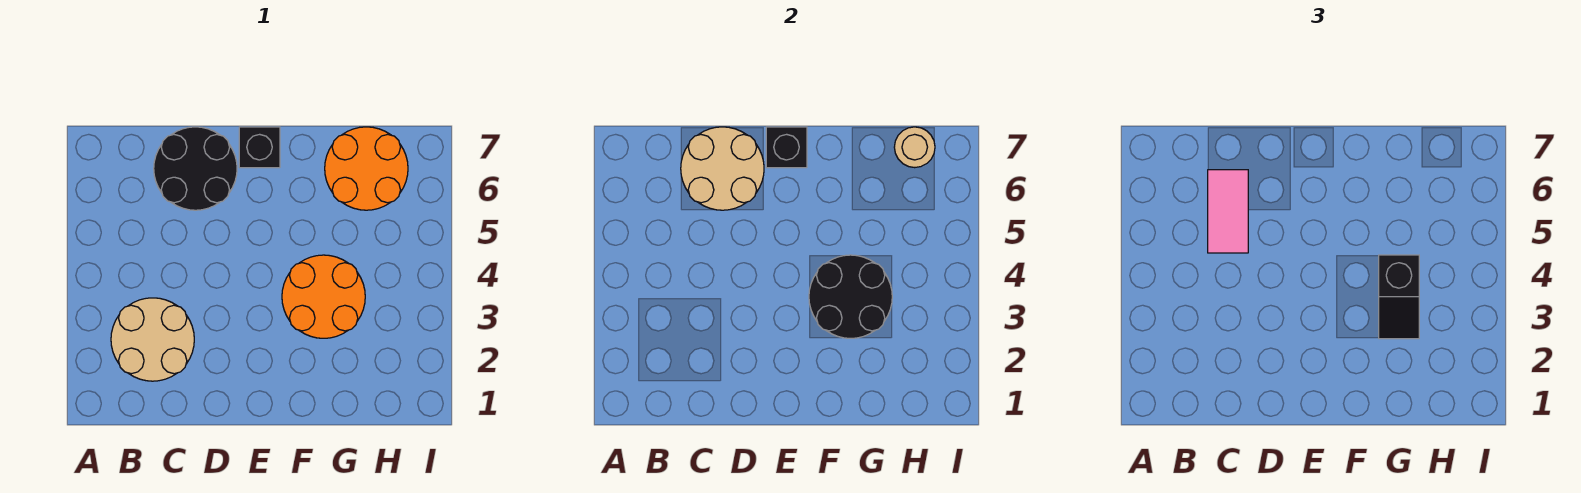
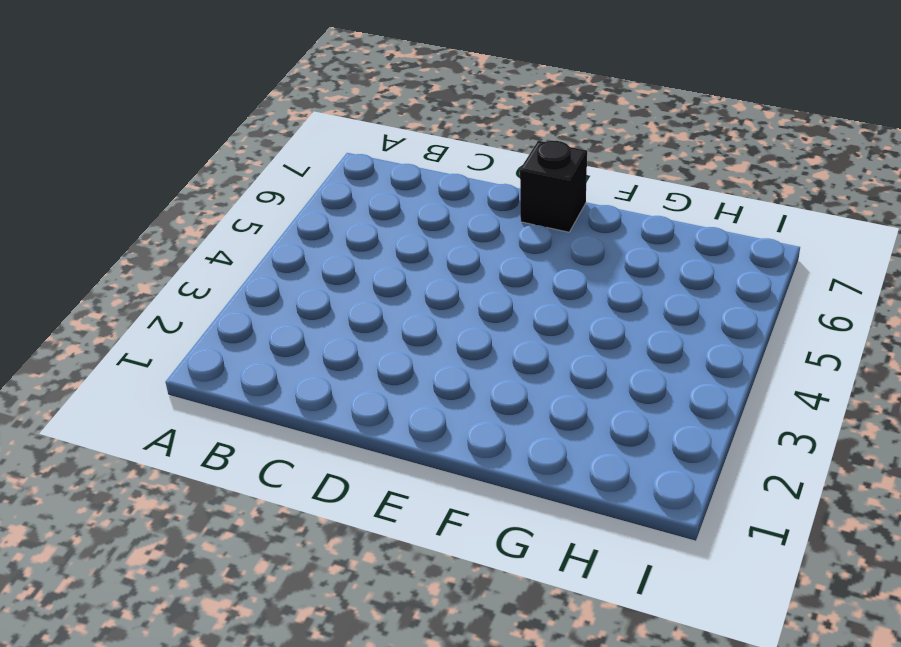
none -> tan round brick B2:C3 level 1
none -> black round brick C6:D7 level 1

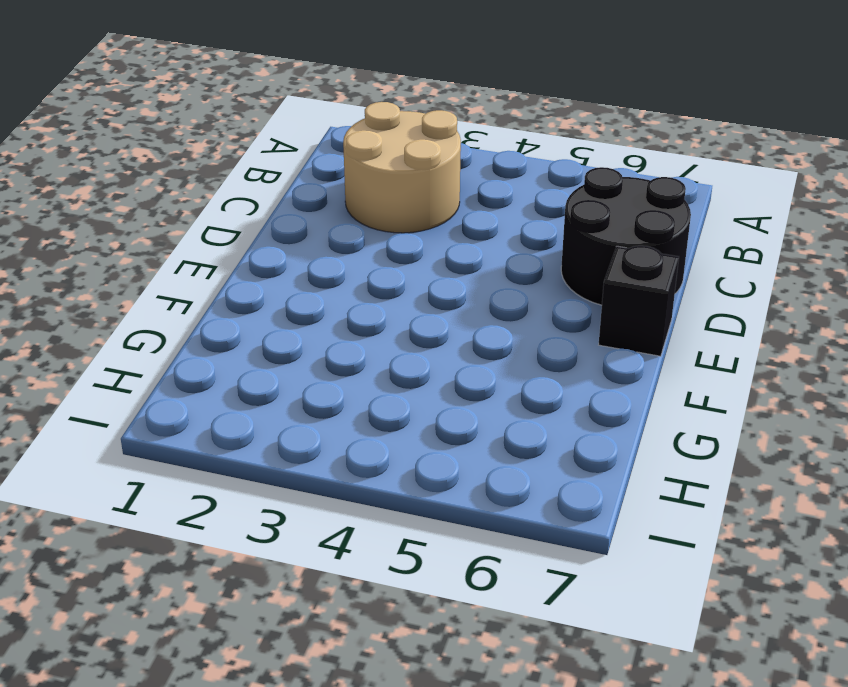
none -> orange round brick F3:G4 level 1
none -> orange round brick G6:H7 level 1

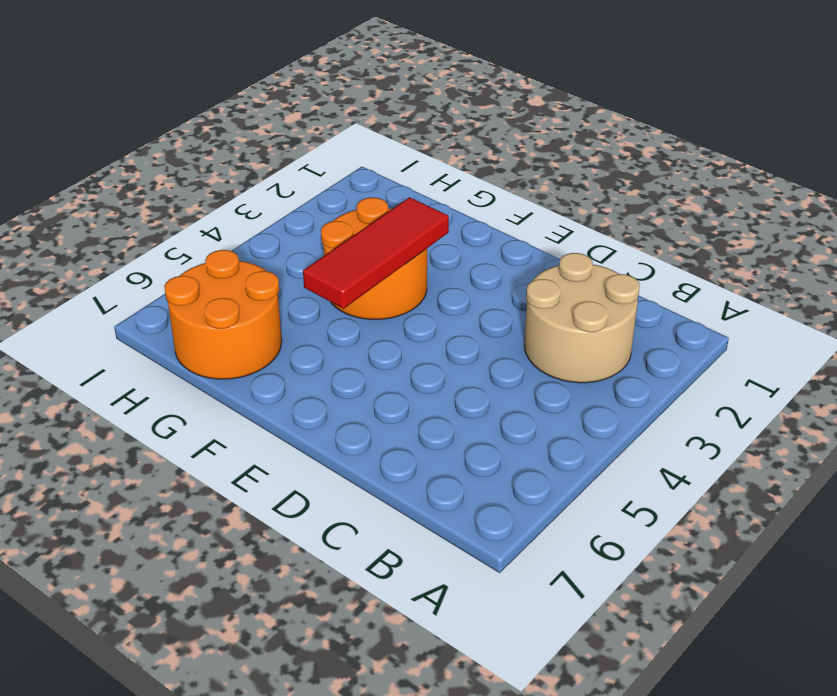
red tile F3:F5 level 2 -> black round brick F3:G4 level 2
none -> black round brick C6:D7 level 1
none -> black brick E7 level 1

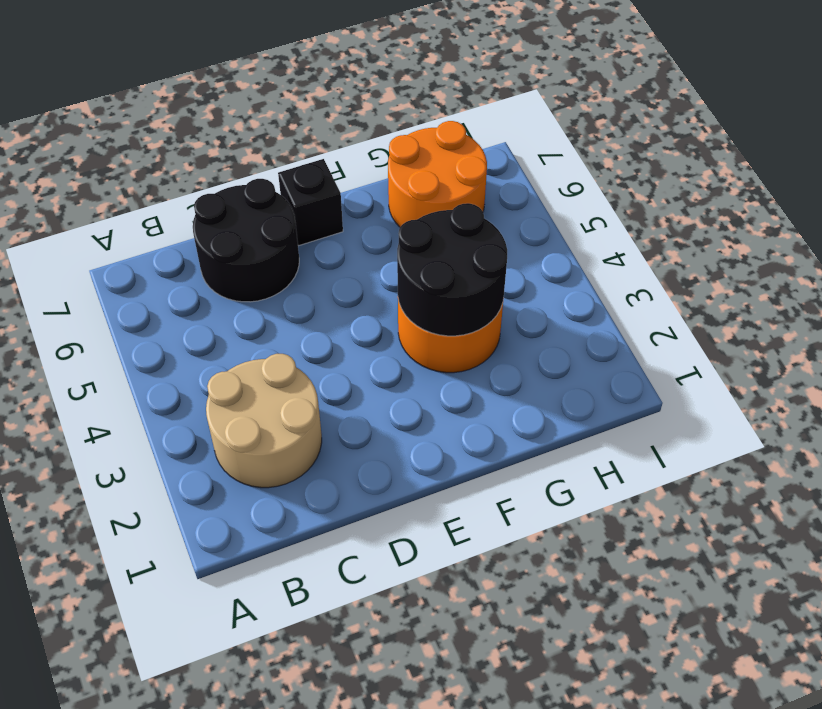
none -> tan round brick C6:D7 level 2
none -> black brick E7 level 2

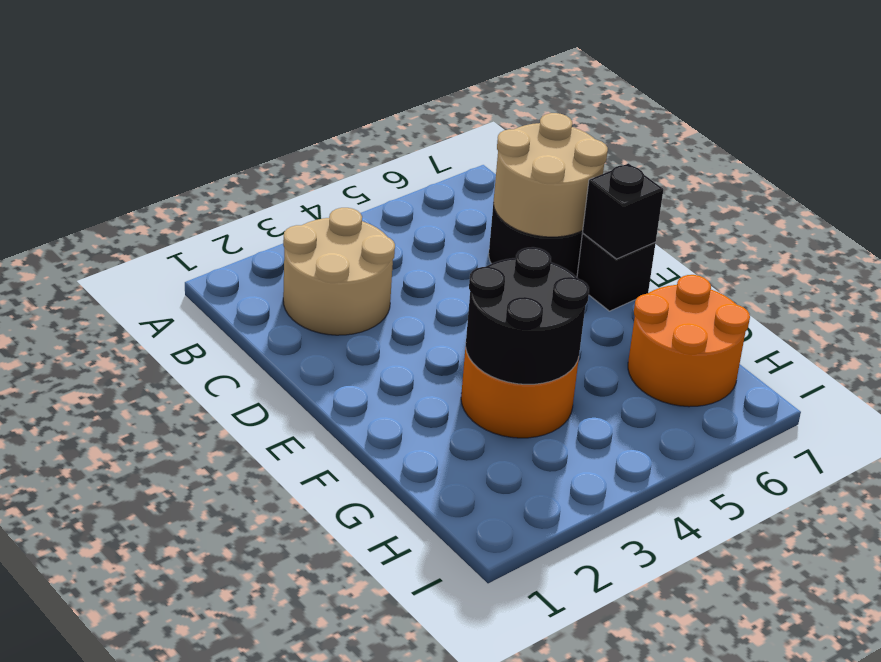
none -> tan round brick H7 level 2
none -> pink tile C5:C6 level 3

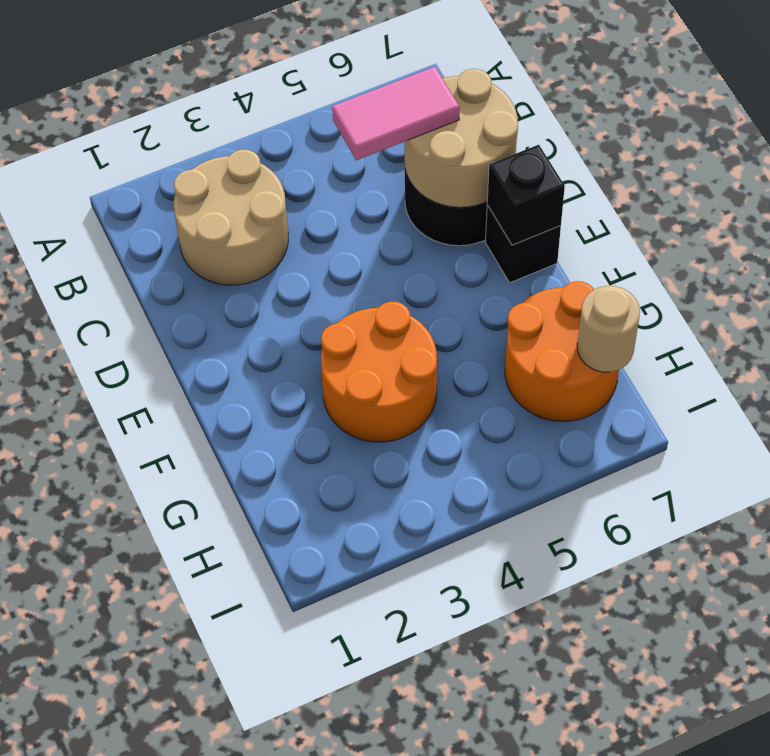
none -> black round brick F3:G4 level 2
none -> black slope G3:G4 level 3 top 4

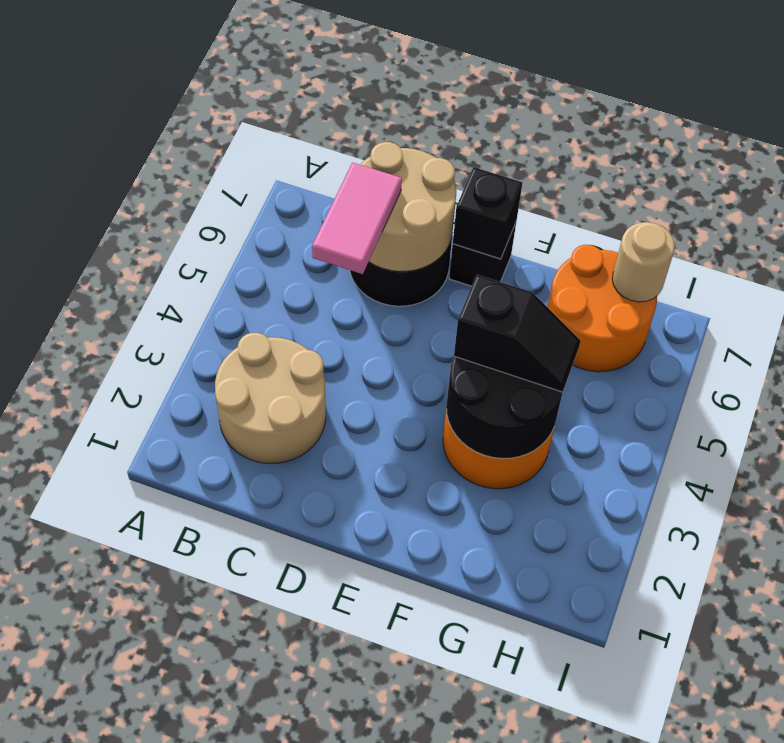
black slope F4:G4 level 3 top F -> black slope G3:G4 level 3 top 4

